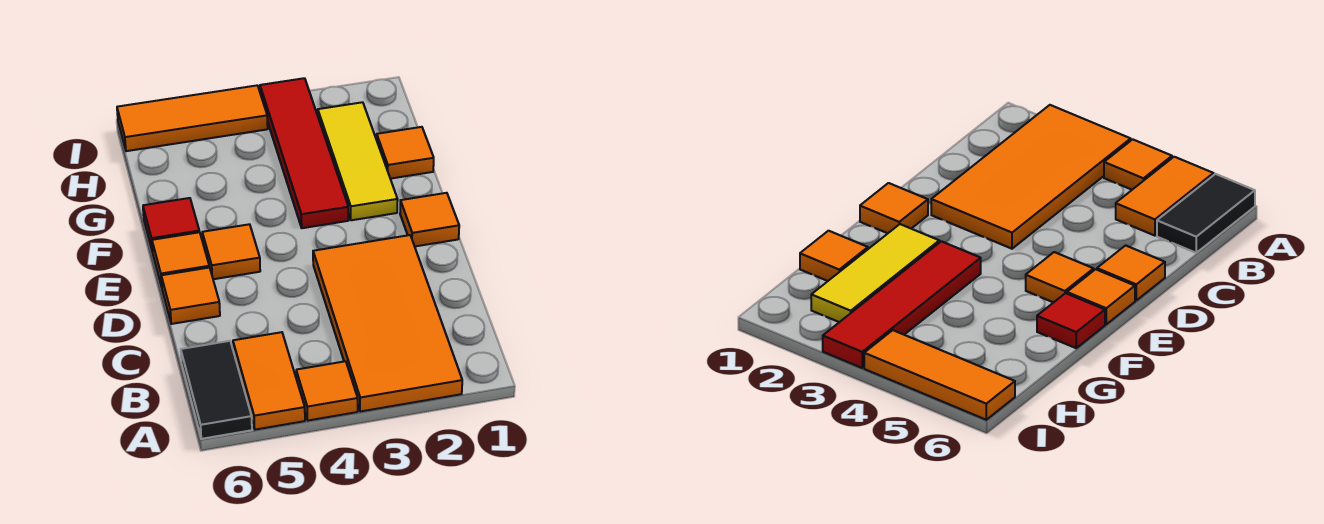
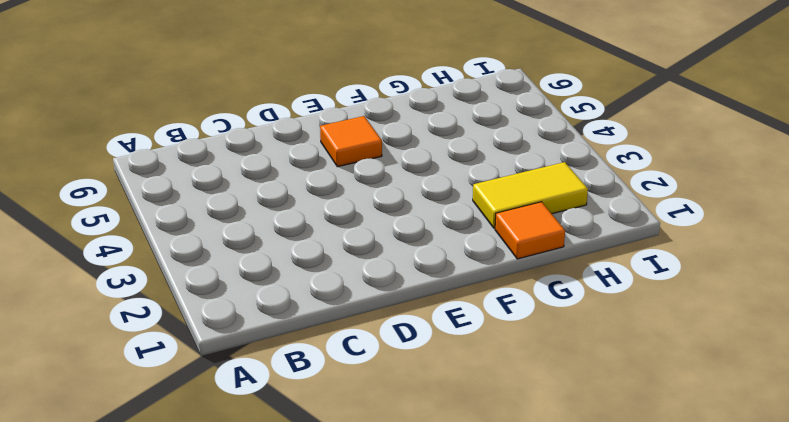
yellow tile G2:H2 level 1 -> yellow tile F2:H2 level 1
none -> orange tile A2:D3 level 1
none -> orange tile A4 level 1
none -> orange tile A5:B5 level 1

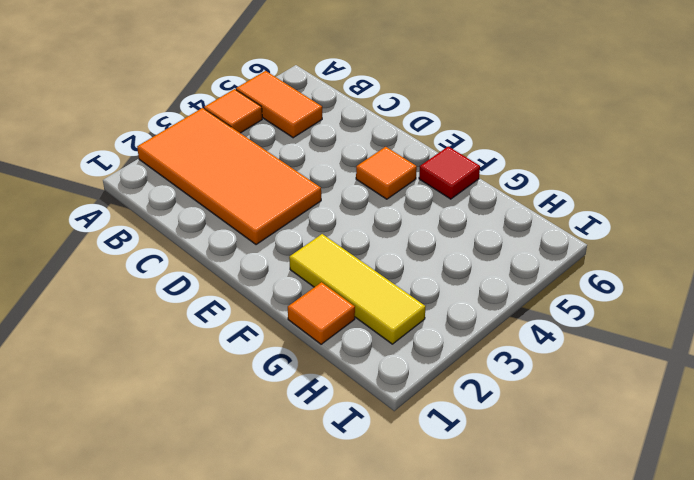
none -> black tile A6:B6 level 1
none -> orange tile D6 level 1
none -> orange tile E1 level 1

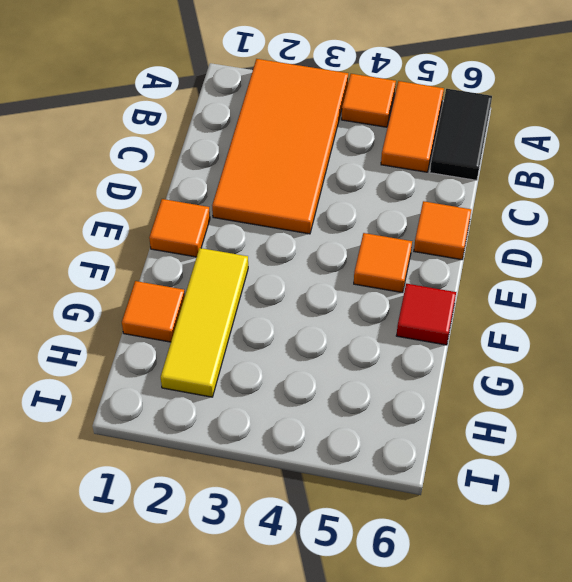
none -> orange tile E6 level 1
none -> red tile F3:I3 level 1
none -> orange tile I4:I6 level 1

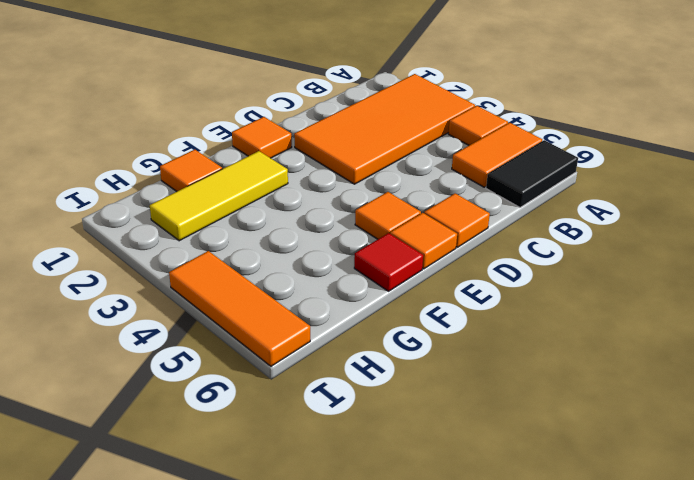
none -> red tile F3:I3 level 1

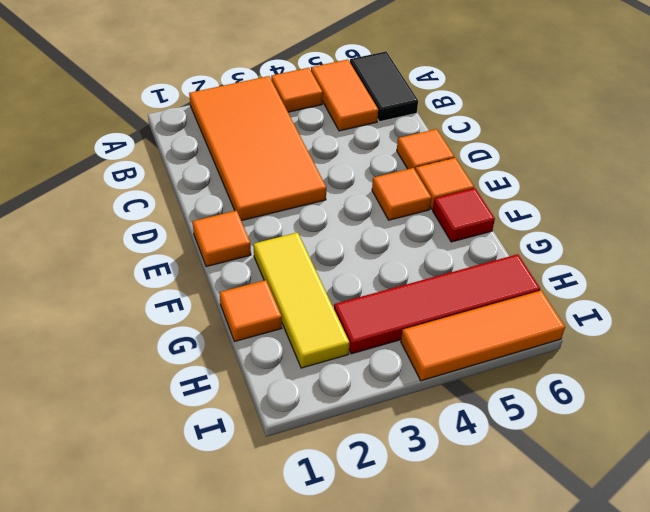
red tile H3:H6 level 1 -> red tile F3:I3 level 1

